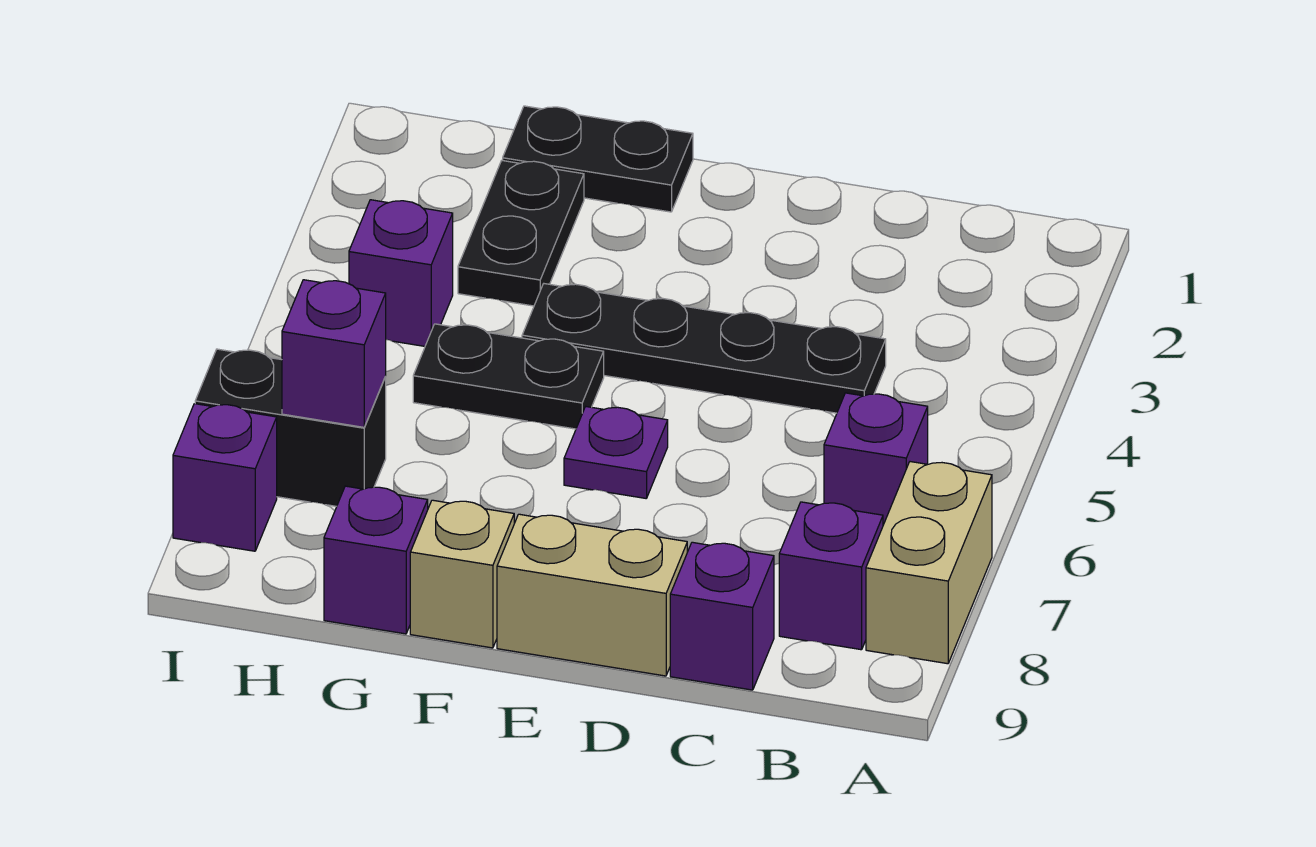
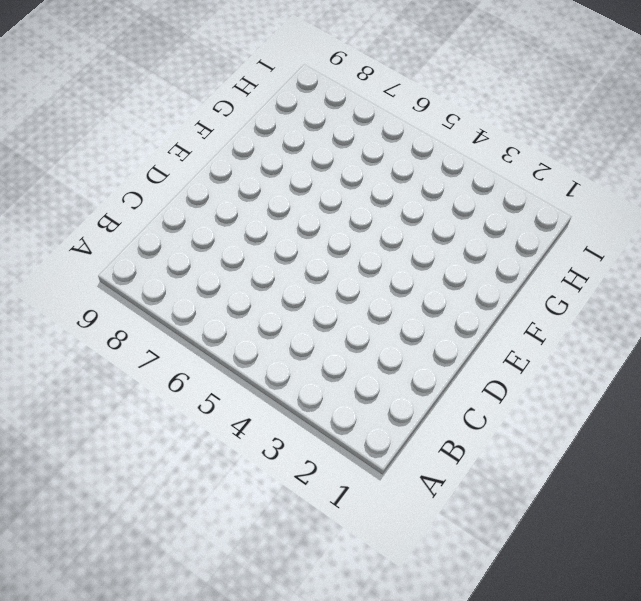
none -> tan brick A7:A8 level 1
none -> purple brick B6 level 1
none -> purple brick B8 level 1

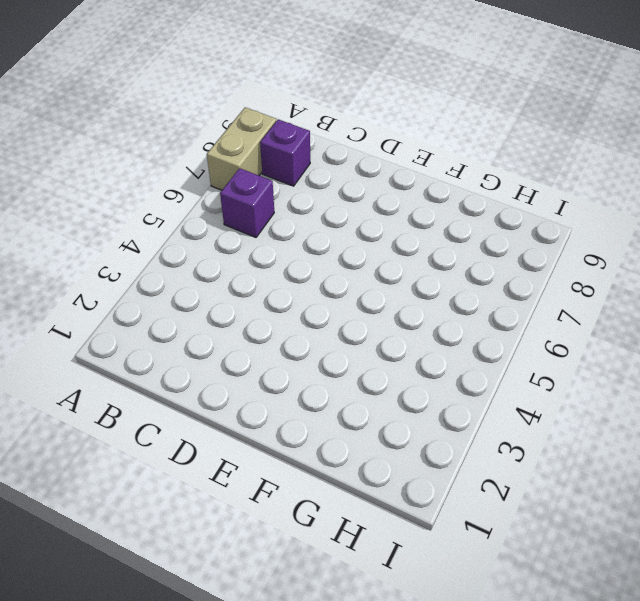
none -> black plate C4:F4 level 1
none -> purple brick C9 level 1
none -> tan brick D9:E9 level 1

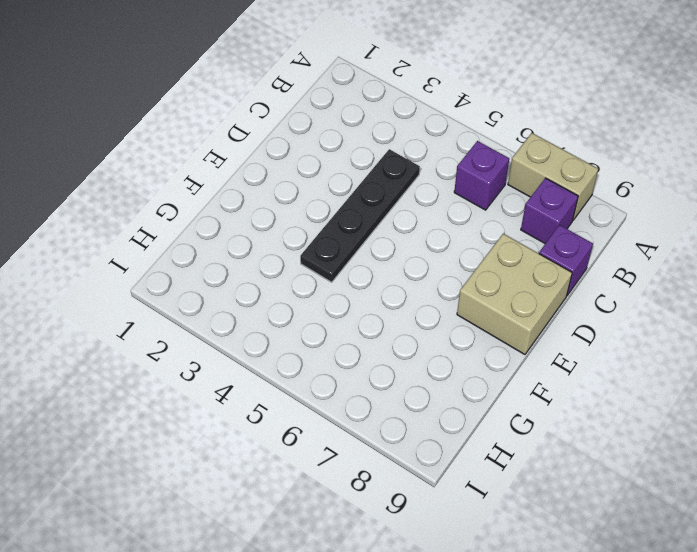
tan brick D8:E9 level 1 -> tan brick D9:E9 level 1
none -> purple plate E6 level 1
none -> black plate F1:G1 level 1
none -> black plate F5:G5 level 1

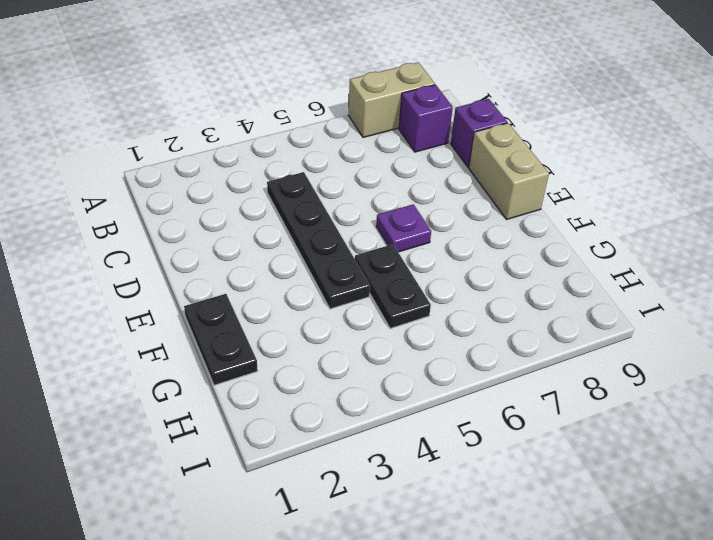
none -> purple brick B6 level 1
none -> tan brick F9 level 1
none -> black plate G2:G3 level 1

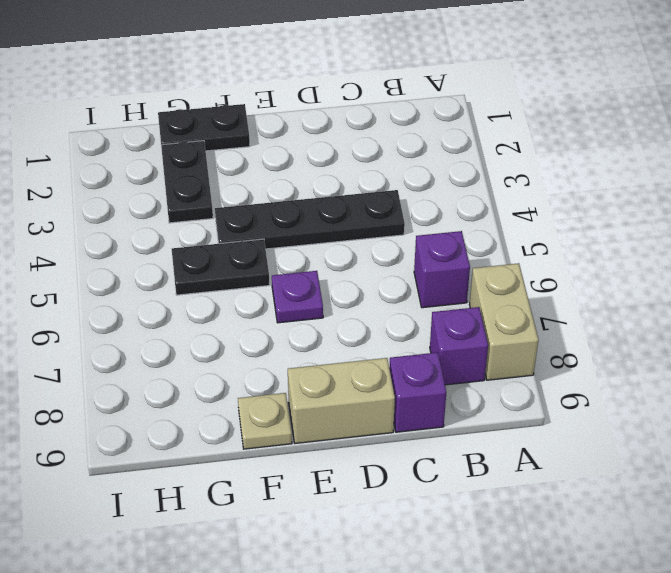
tan plate F9 level 1 -> tan brick F9 level 1
none -> purple brick G9 level 1
none -> purple brick H4 level 1
none -> black brick H7:I7 level 1

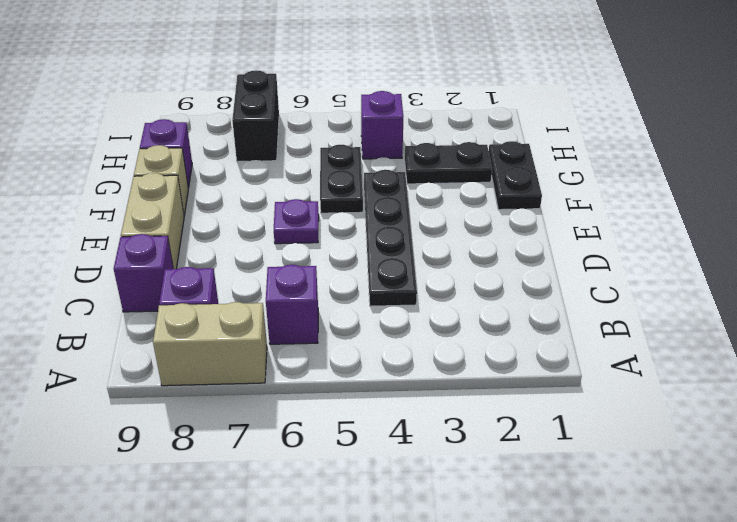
none -> purple brick I8 level 1
none -> purple brick H7 level 2

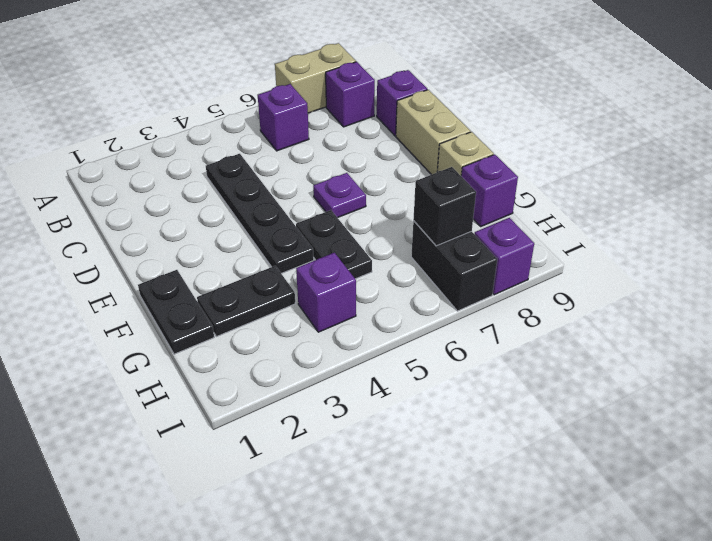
black brick H7 level 2 -> purple brick H7 level 2

